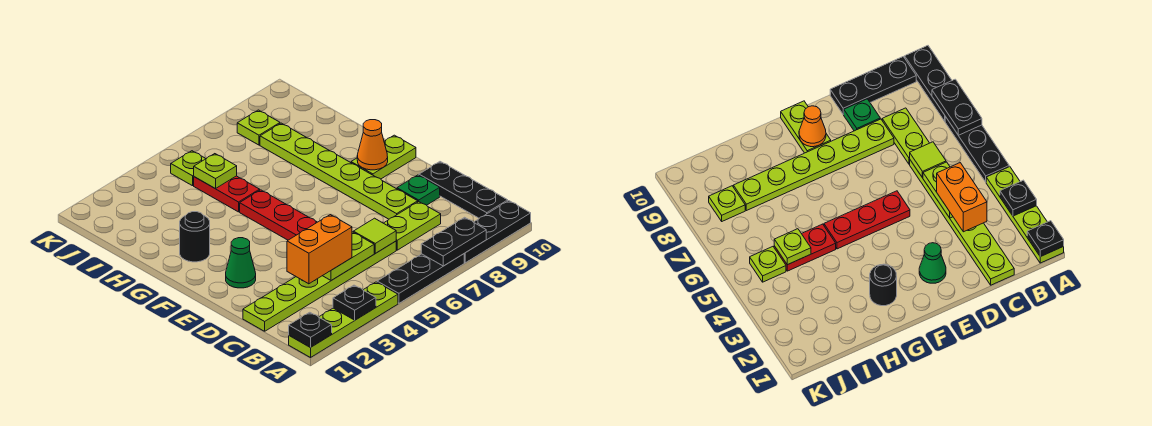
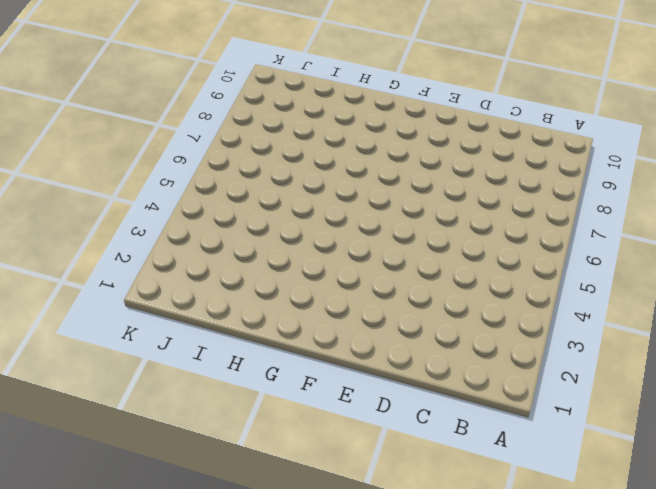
none -> lime plate A1:A4 level 1
none -> black plate A5:A7 level 1
none -> black plate A8:A10 level 1

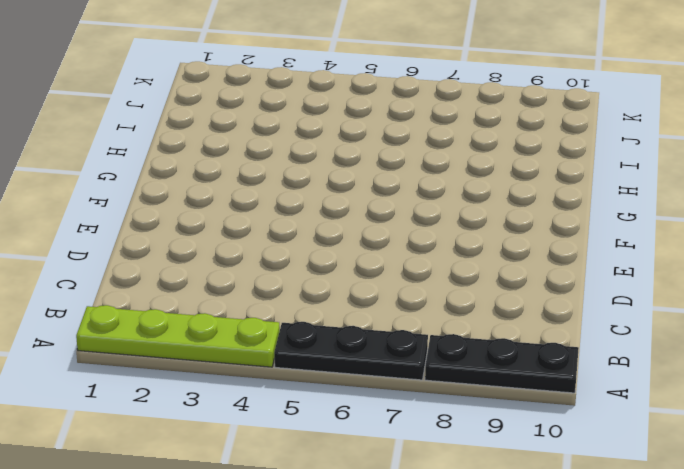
none -> black plate B10:D10 level 1
none -> lime plate C1:C6 level 1
none -> lime plate C7:C8 level 1

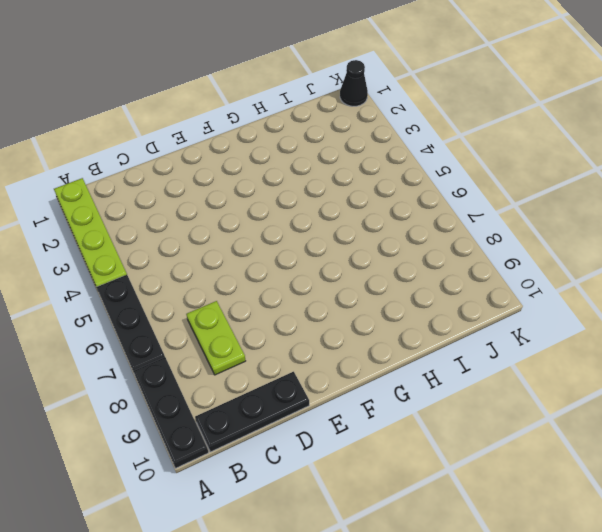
black cone K1 level 1 -> none
none -> lime plate C1:C6 level 1
none -> lime plate D8:I8 level 1
none -> green plate D9 level 1

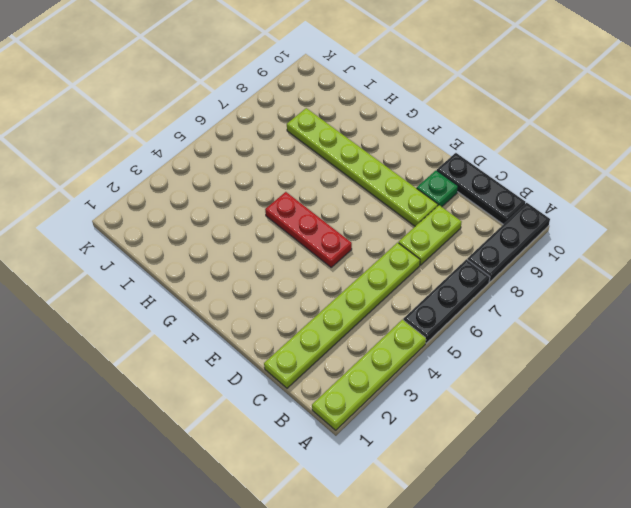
none -> green cone E2 level 1
none -> lime plate F9:F10 level 1
none -> black round brick G2 level 1

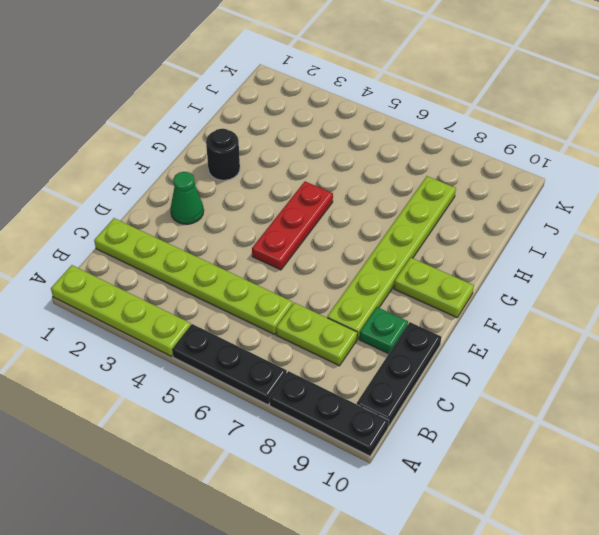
none -> red plate H5:I5 level 1
none -> lime plate J5 level 1
none -> lime plate J8 level 1

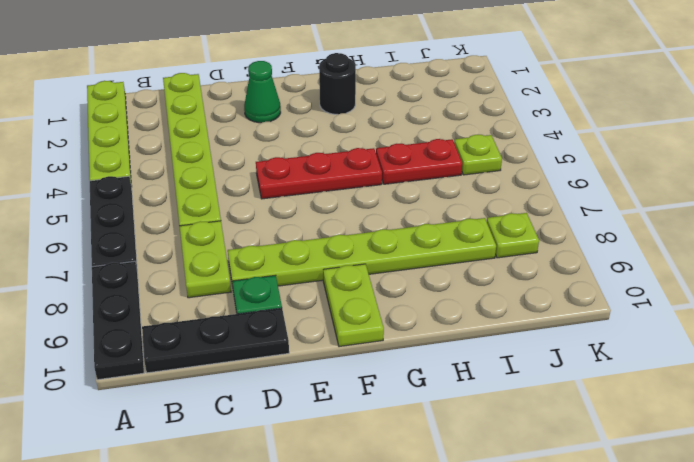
none -> black plate A1 level 2
none -> black plate A3 level 2
none -> black plate A7:A8 level 2

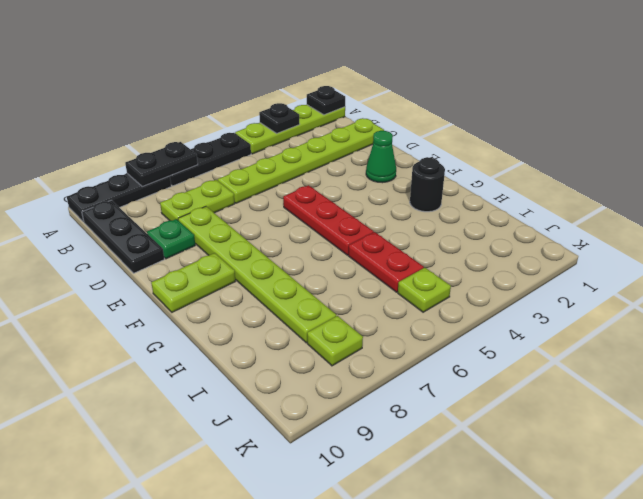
none -> lime plate C4:C5 level 2
none -> lime tile C6 level 2
none -> orange cone F9 level 2

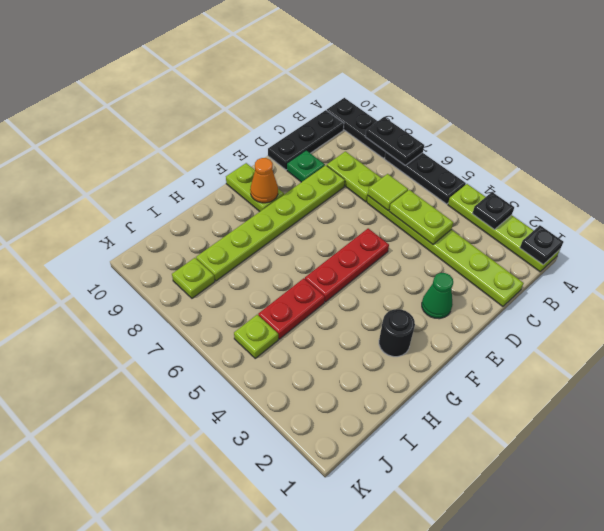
none -> lime plate I5 level 2
none -> orange brick C3:C4 level 3

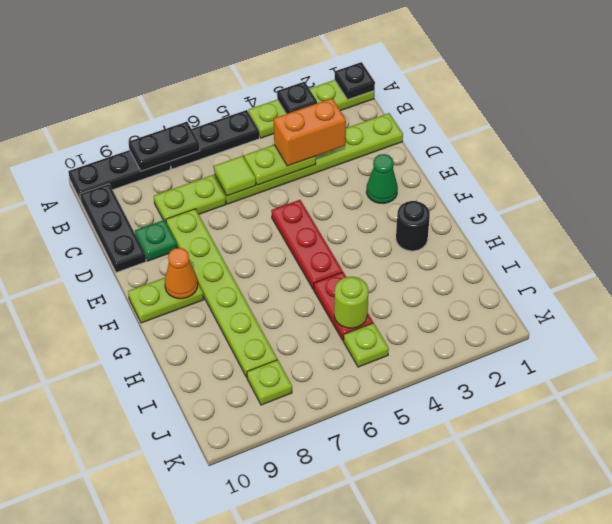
lime round brick I5 level 2 -> lime plate I5 level 2

